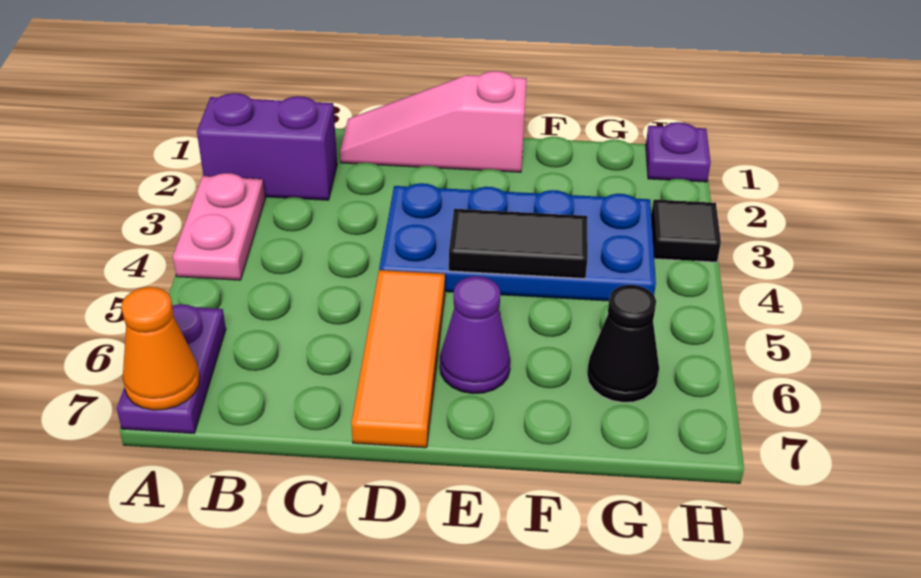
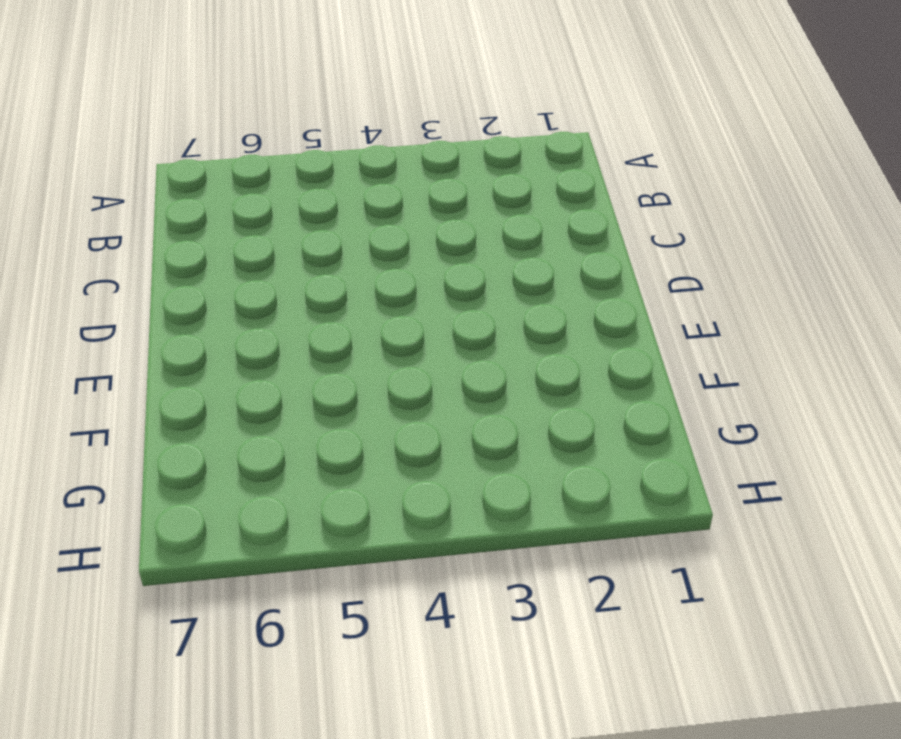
none -> purple brick A2:B2 level 1
none -> pink plate A3:A4 level 1
none -> purple plate A6:A7 level 1

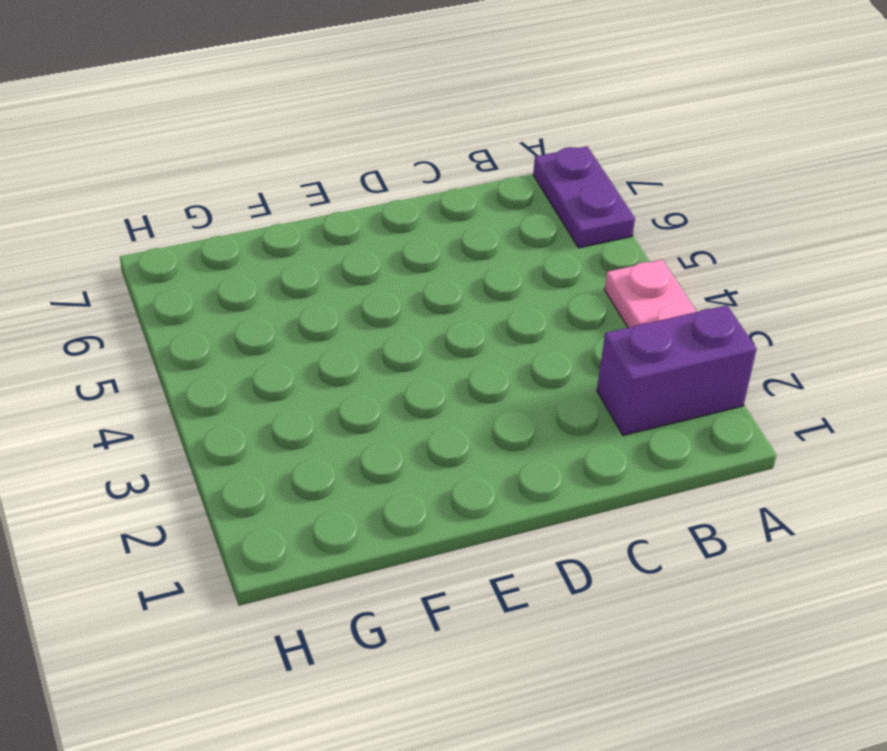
none -> pink slope C1:E1 level 1 top E
none -> blue plate D3:G4 level 1
none -> orange tile D5:D7 level 1

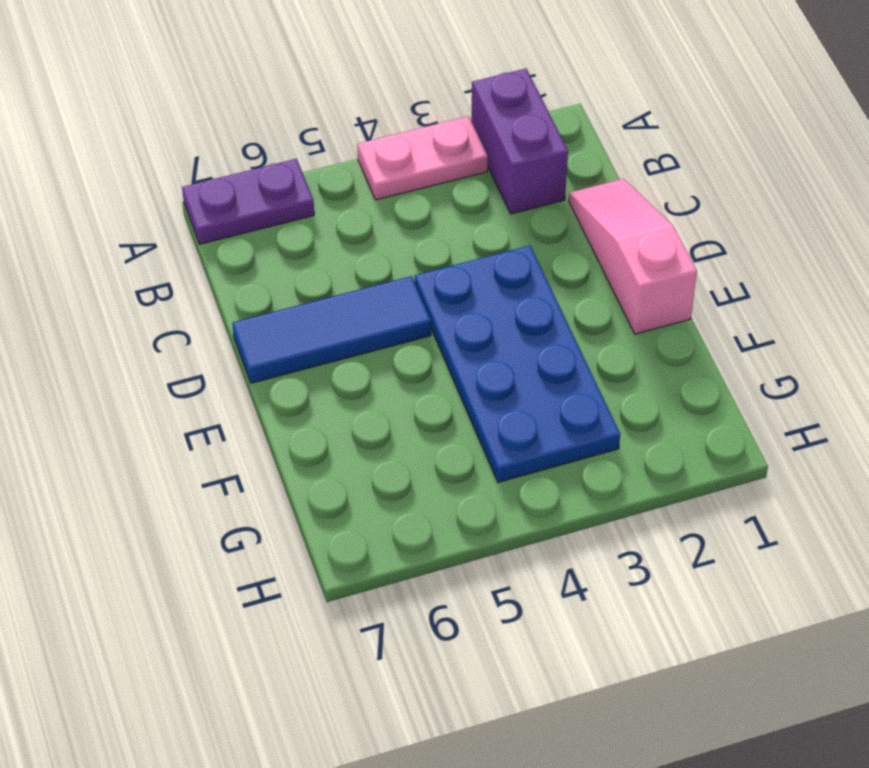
blue tile D5:D7 level 1 -> orange tile D5:D7 level 1
none -> purple cone E6 level 1
none -> black cone G6 level 1
none -> purple plate H1 level 1

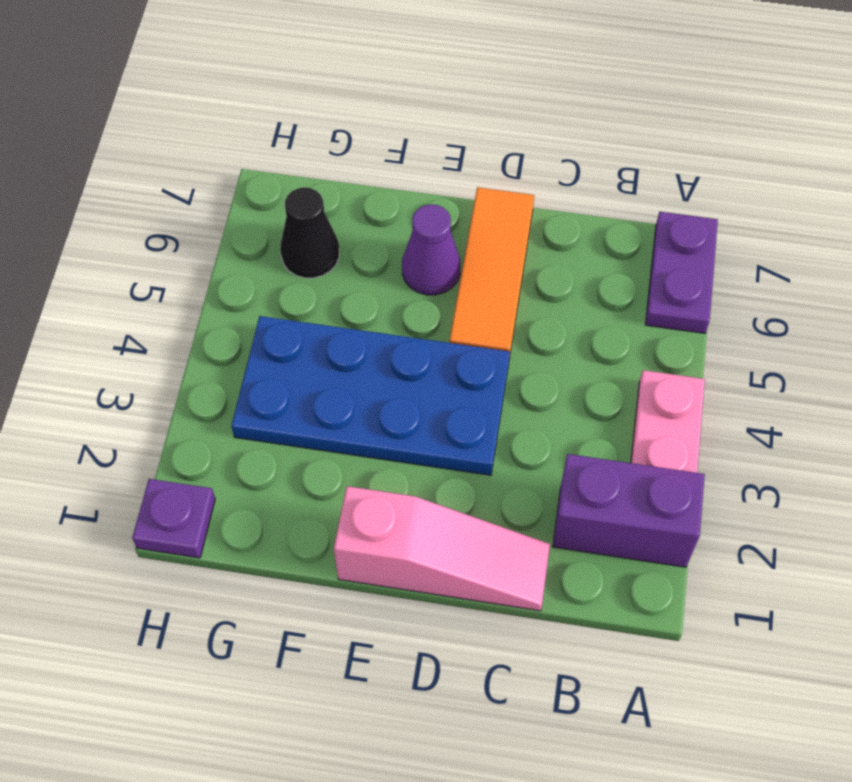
none -> black tile H3 level 1
none -> orange cone A7 level 2
none -> black tile E4:F4 level 2

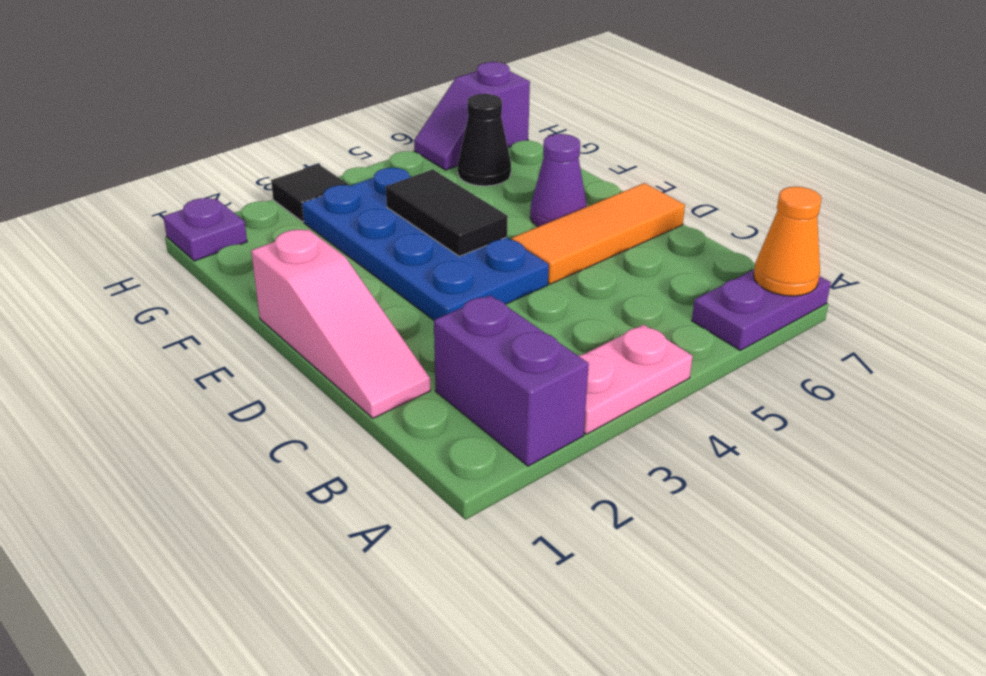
purple slope H6:H7 level 1 top 7 -> none

